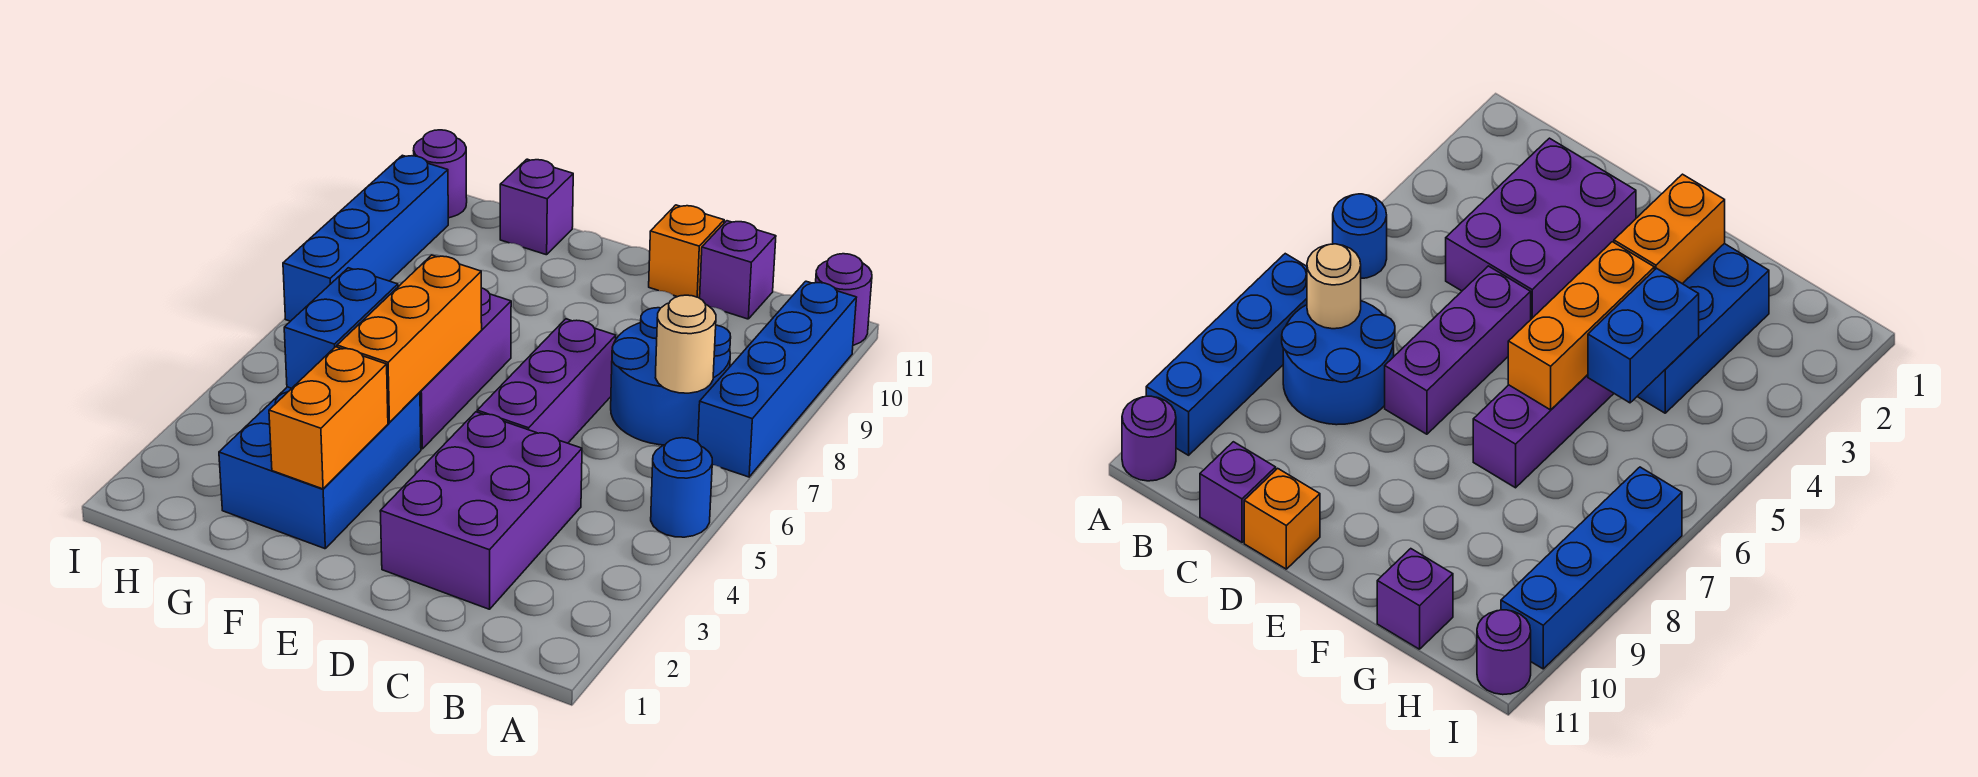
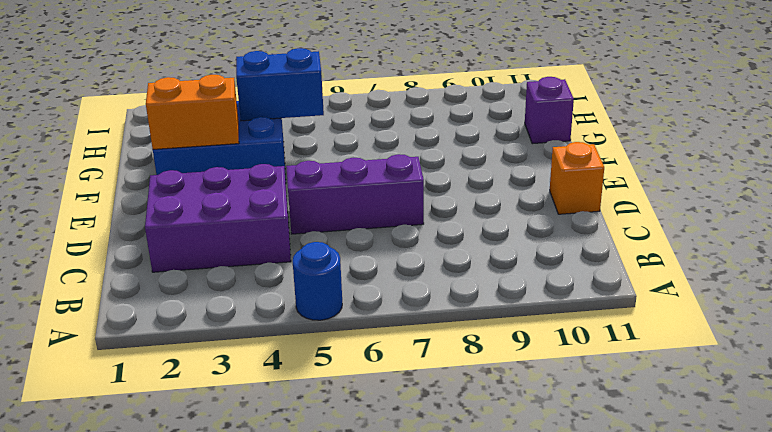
none -> blue brick A7:A10 level 1
none -> purple round brick A11 level 1
none -> blue round brick B7:C8 level 1

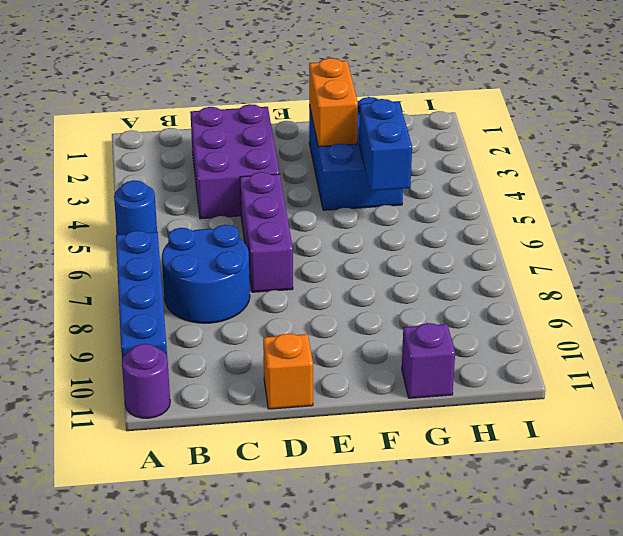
none -> purple brick C11 level 1
none -> purple brick F5:F7 level 1
none -> blue brick I7:I10 level 1

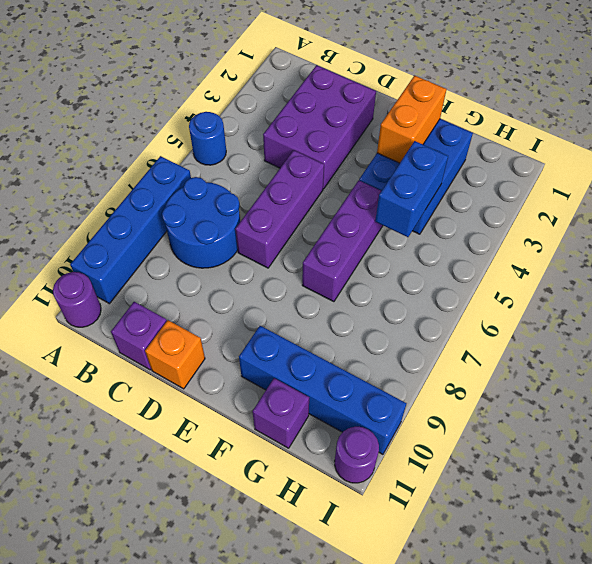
blue brick F10:I10 level 1 -> blue brick I7:I10 level 1
none -> tan round brick B7 level 2
none -> orange brick F4:F6 level 2

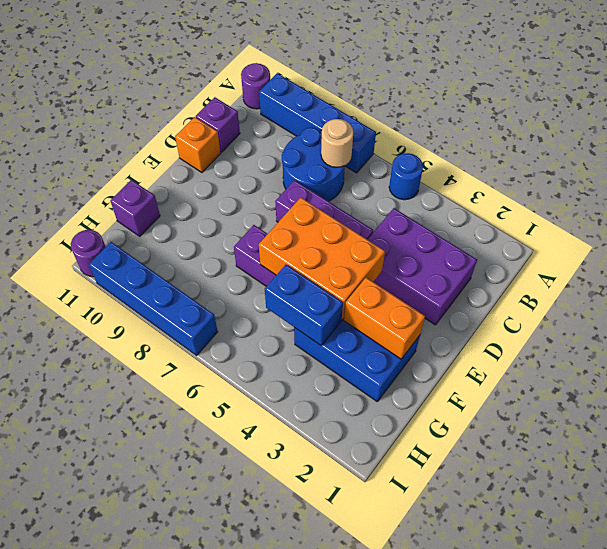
orange brick E4:F6 level 2 -> orange brick F4:F6 level 2

